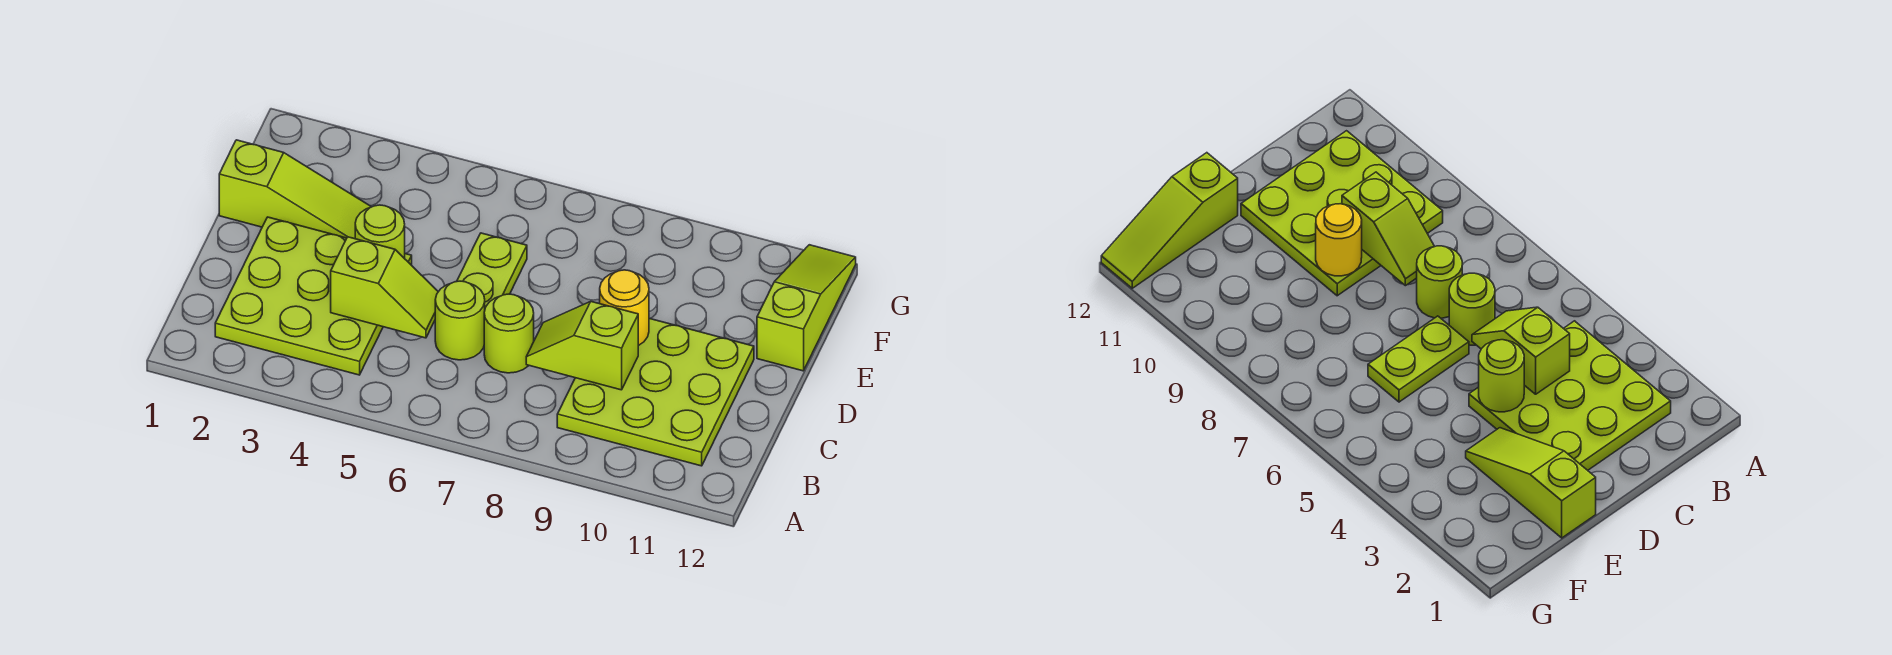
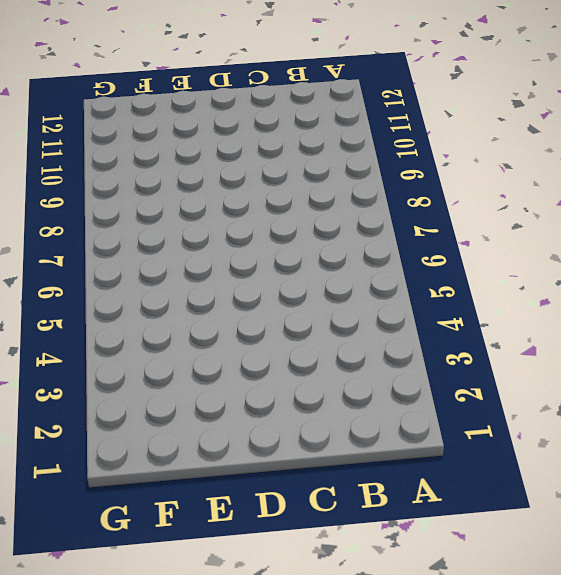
none -> lime plate B2:D4 level 1
none -> lime plate B9:D11 level 1

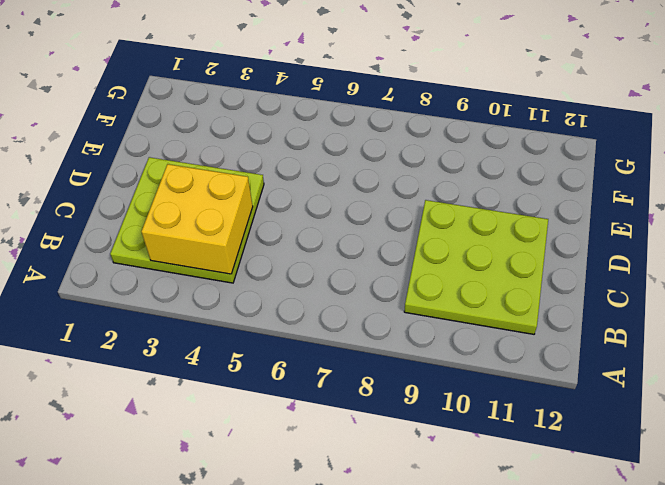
yellow brick B3:C4 level 2 -> lime slope C4:C5 level 2 top 4
none -> lime round brick C6 level 1
none -> lime round brick C7 level 1

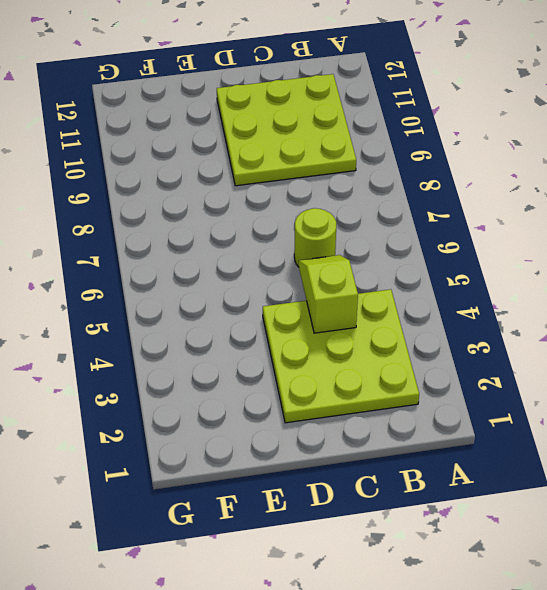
none -> lime round brick C7 level 1
none -> lime plate D6:E6 level 1

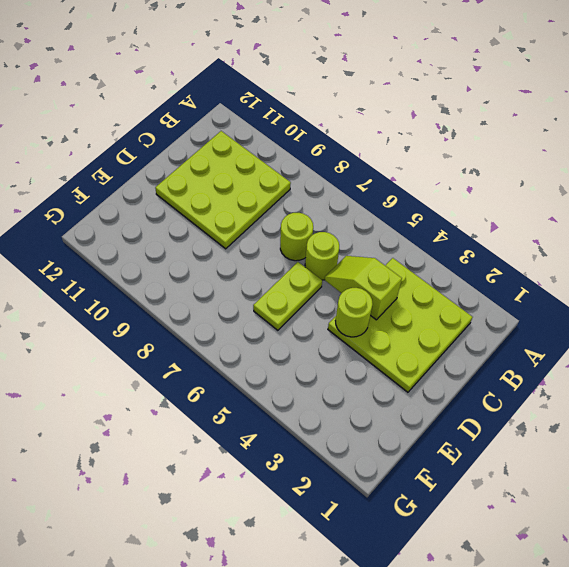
none -> lime slope E1:E3 level 1 top 1
none -> lime slope E12:G12 level 1 top E

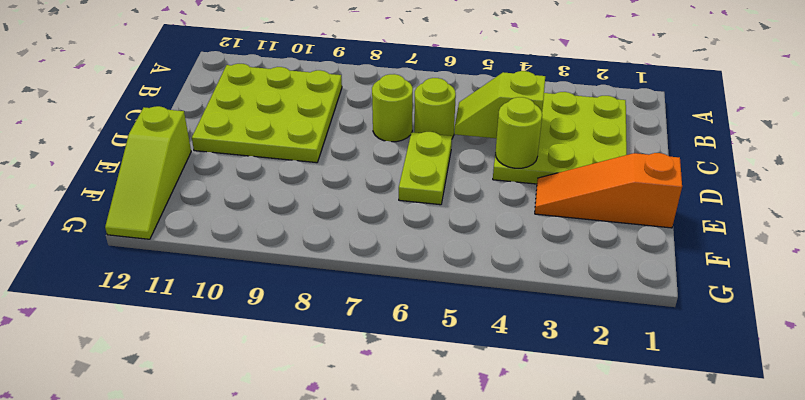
orange slope E1:E3 level 1 top 1 -> lime slope E1:E3 level 1 top 1
none -> lime slope C8:C9 level 2 top 9
none -> yellow round brick D9 level 2

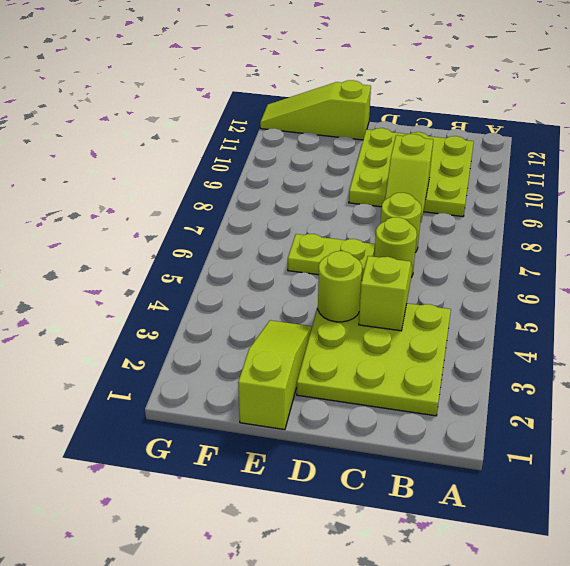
none -> yellow round brick D9 level 2

